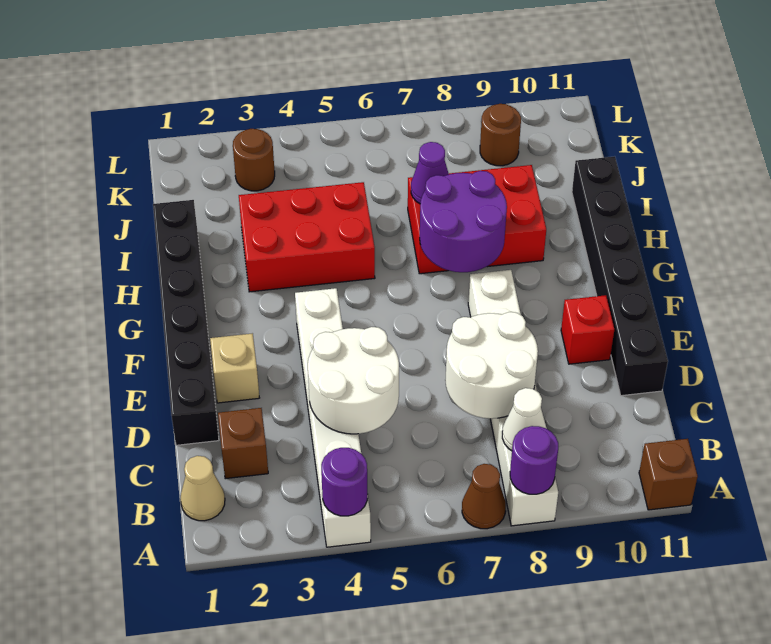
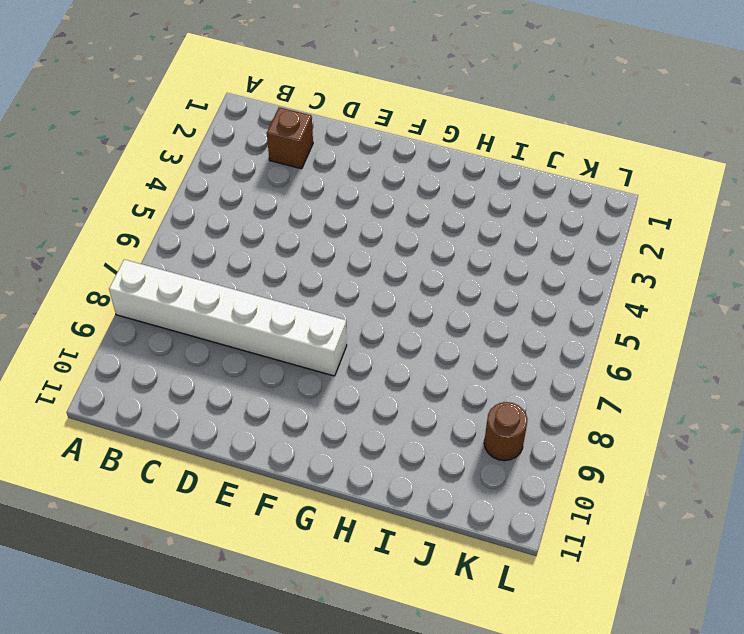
none -> white brick A4:F4 level 1
none -> brown cone A7 level 1
none -> brown brick A11 level 1

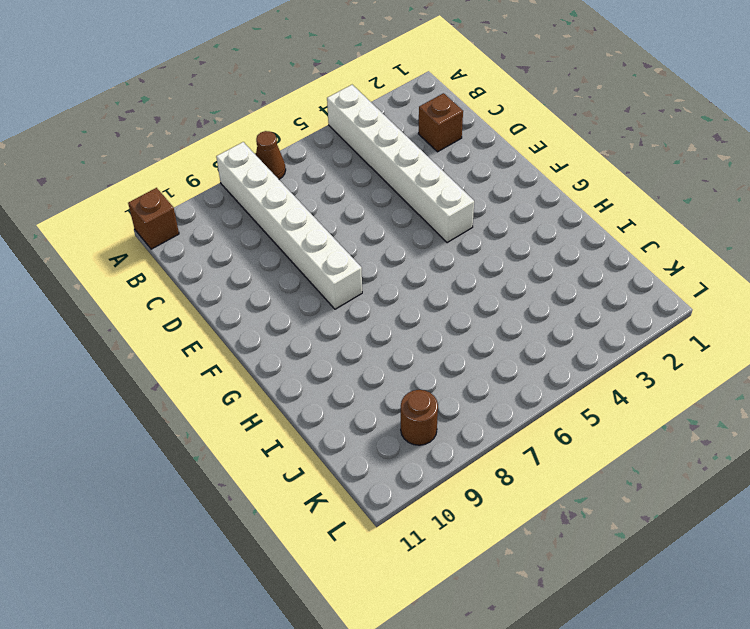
none -> tan cone B1 level 1
none -> black brick D1:I1 level 1
none -> black brick D11:I11 level 1

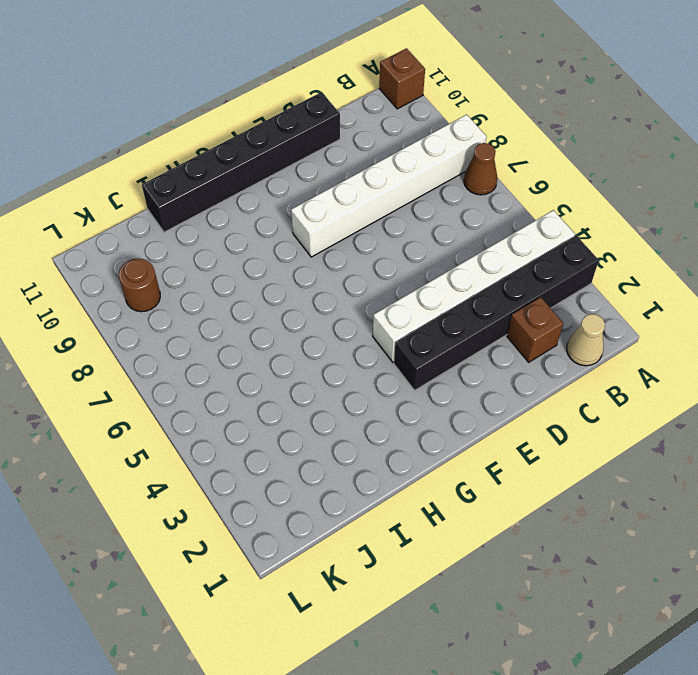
black brick A3:F3 level 1 -> black brick D1:I1 level 1
none -> tan brick E2 level 1
none -> red brick E10 level 1
none -> red brick H3:I5 level 1

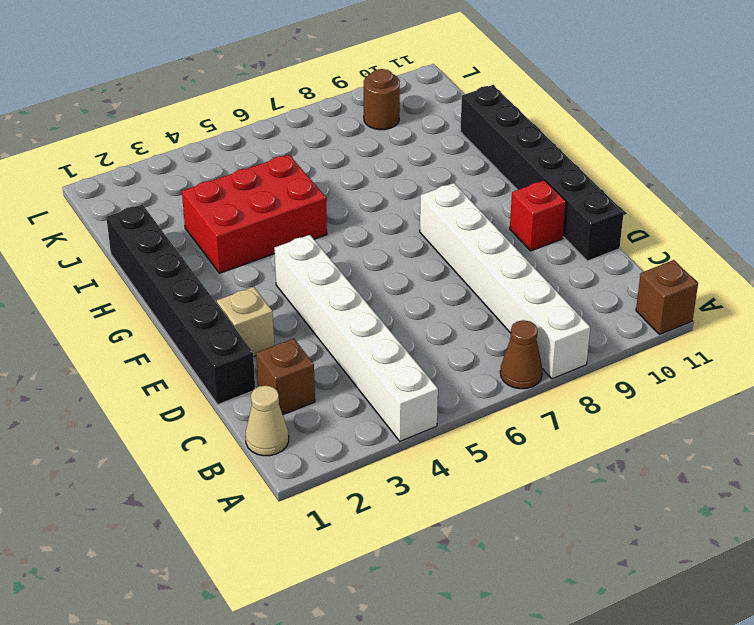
none -> red brick H7:I9 level 1
none -> brown round brick K3 level 1
none -> purple round brick A4 level 2

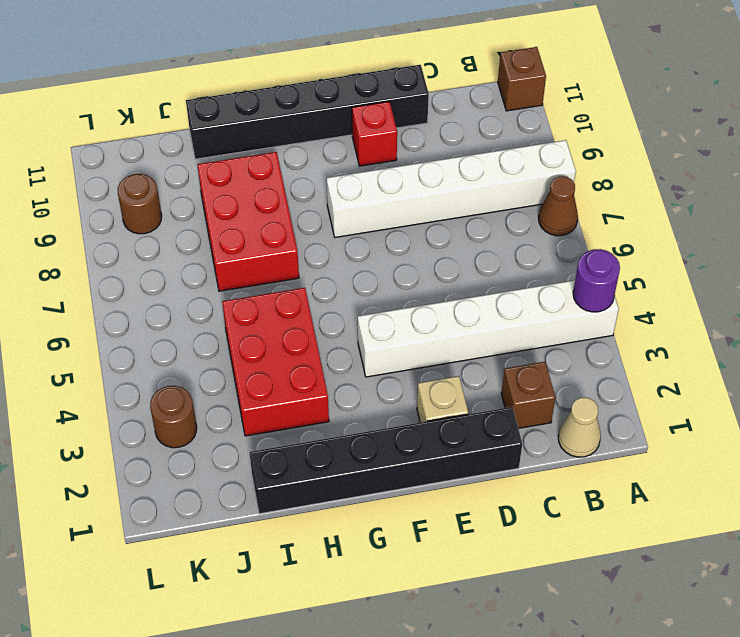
none -> purple round brick A8 level 2
none -> white cone B8 level 2
none -> white round brick C4:D5 level 2

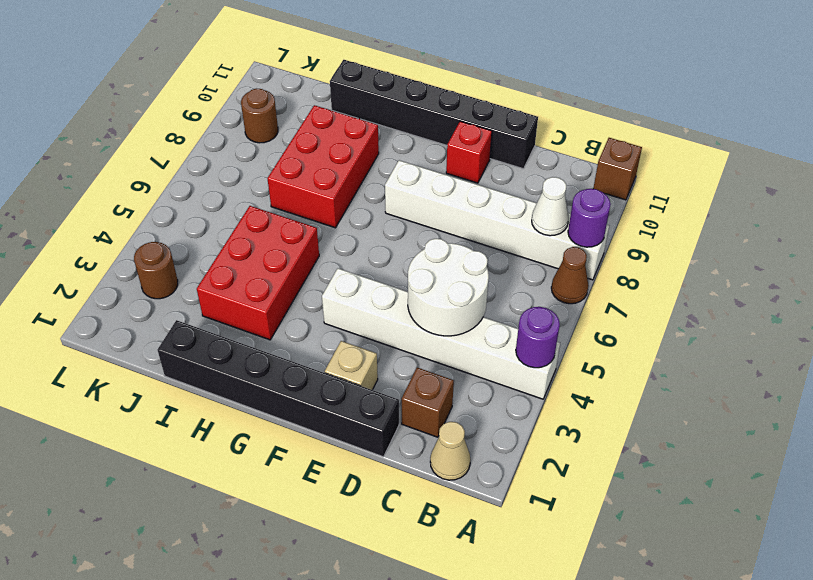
none -> white round brick C7:D8 level 2
none -> purple round brick G7:H8 level 2
none -> purple cone I7 level 2

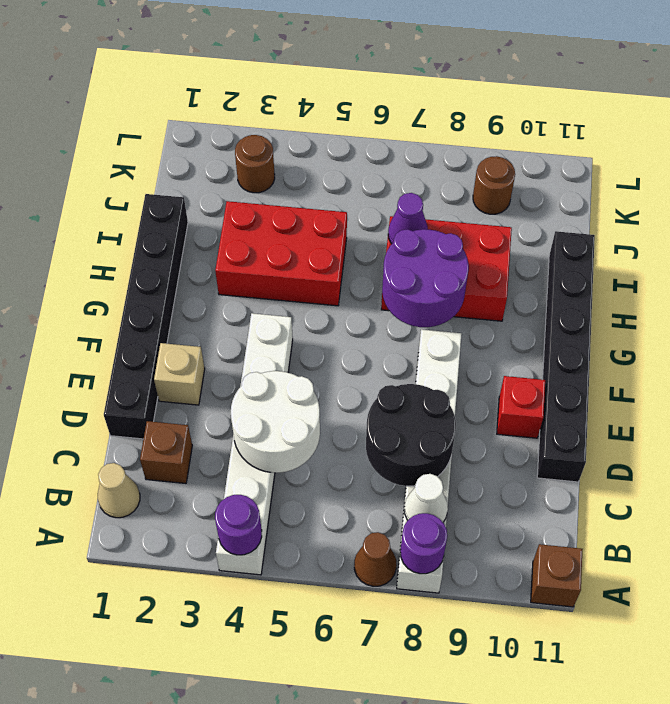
black round brick C7:D8 level 2 -> white round brick C7:D8 level 2

